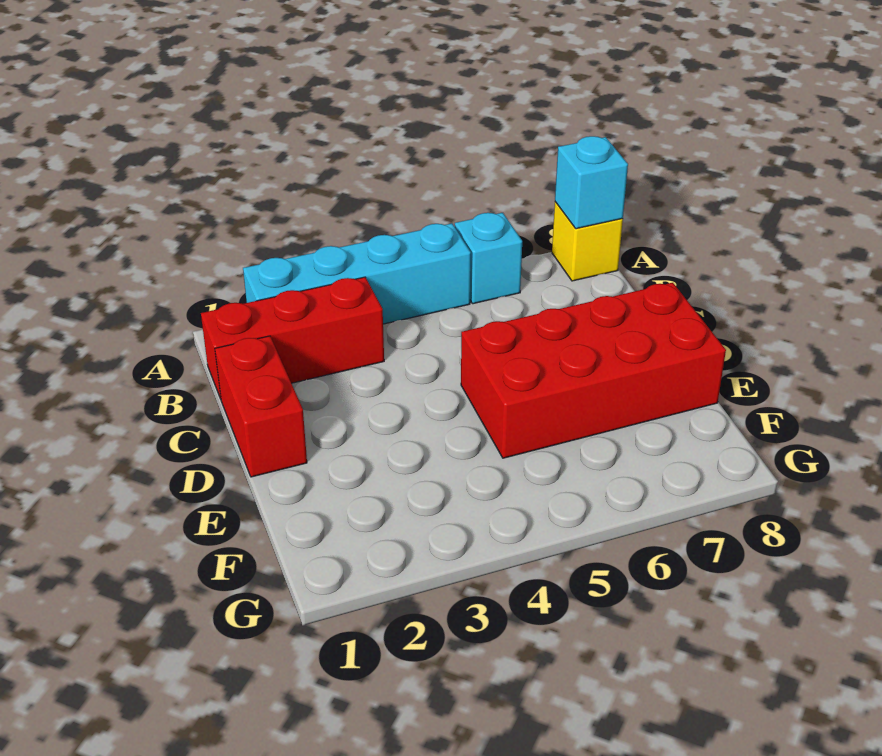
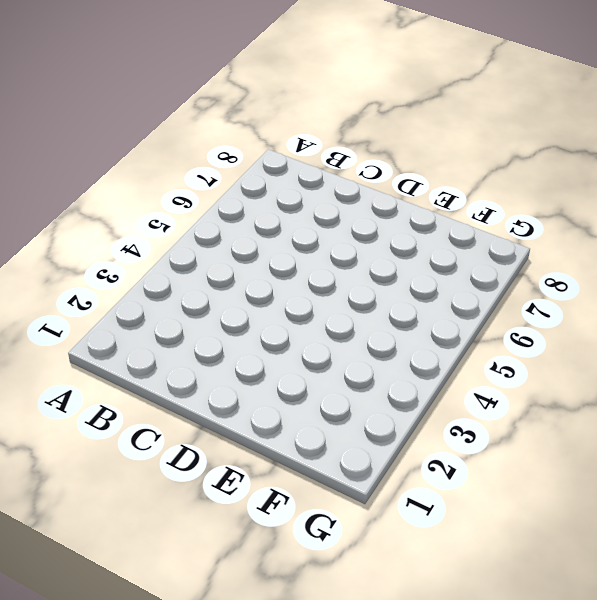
none -> cyan brick A2:A5 level 1
none -> cyan brick A6 level 1

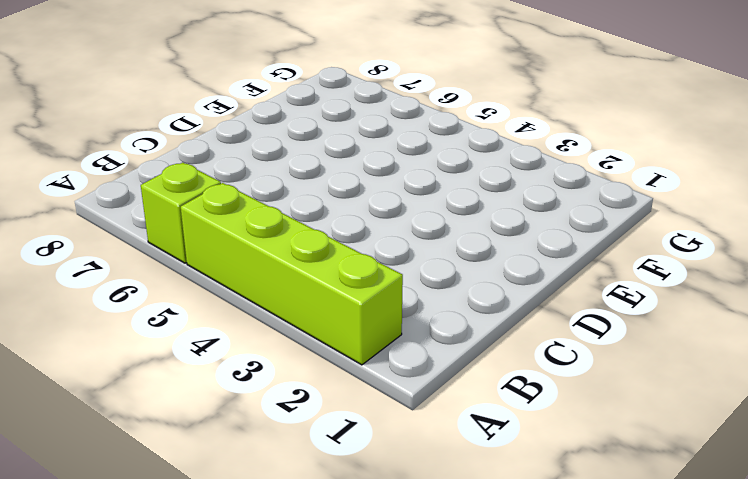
lime brick A2:A5 level 1 -> cyan brick A2:A5 level 1
lime brick A6 level 1 -> cyan brick A6 level 1
none -> yellow brick A8 level 1
none -> red brick B1:B3 level 1

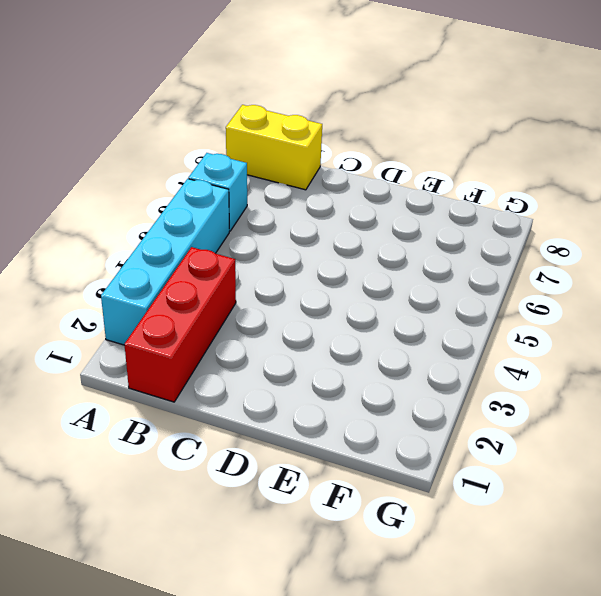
yellow brick A8:B8 level 1 -> yellow brick A8 level 1
none -> red brick C1:D1 level 1
none -> red brick D5:E8 level 1

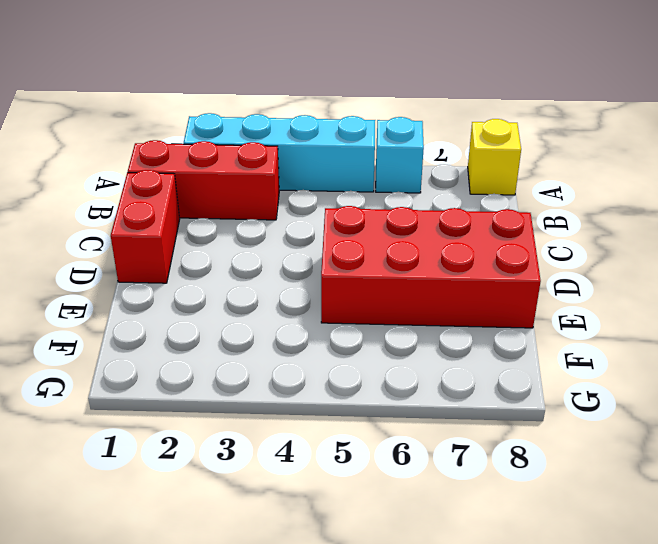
none -> cyan brick A8 level 2

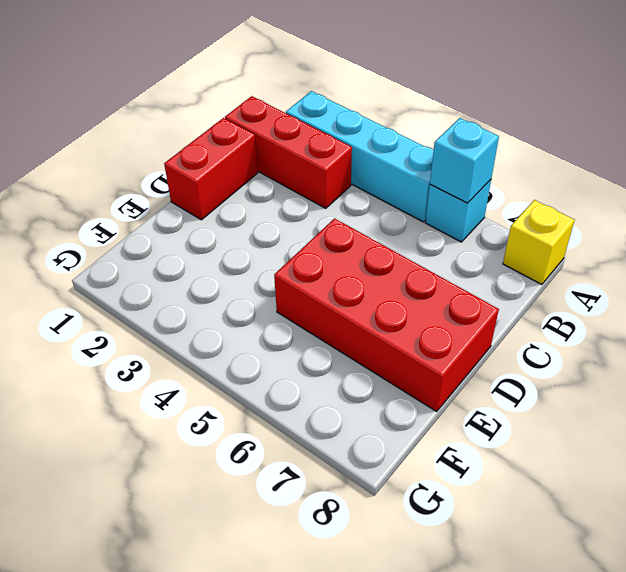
cyan brick A6 level 2 -> cyan brick A8 level 2

